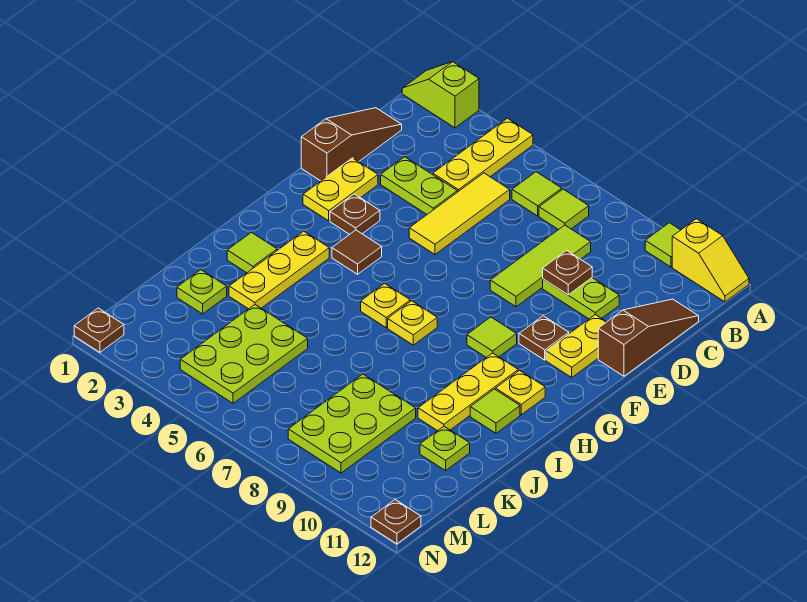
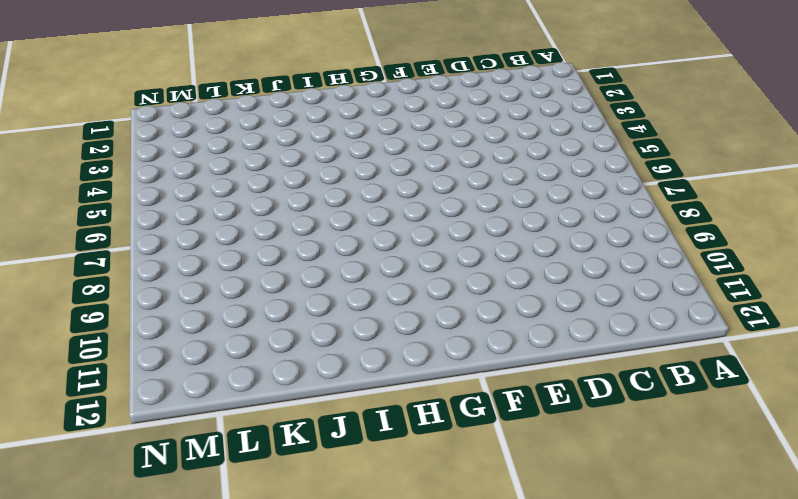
none -> lime slope A1:A2 level 1 top 2
none -> yellow plate A4:C4 level 1
none -> lime tile A10 level 1
none -> yellow slope A11:A12 level 1 top 11

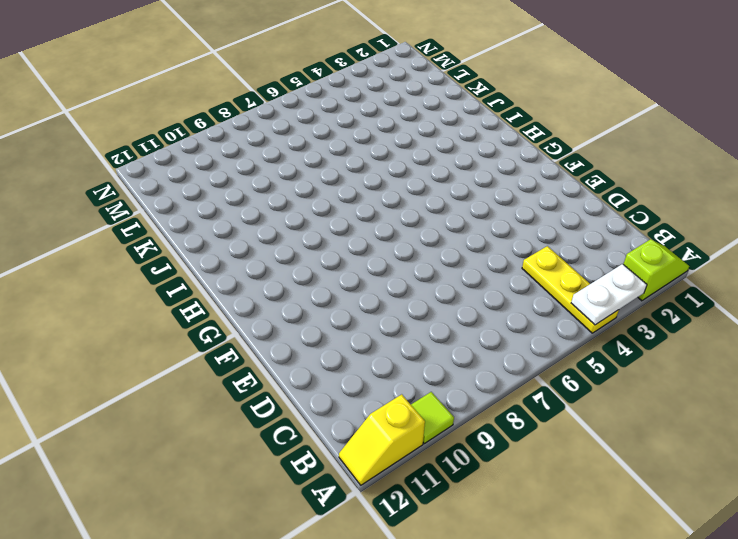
white plate A3:A4 level 2 -> none
none -> lime tile B6 level 1
none -> lime tile B7 level 1
none -> brown slope C1:E1 level 1 top E
none -> yellow tile C5:E5 level 1

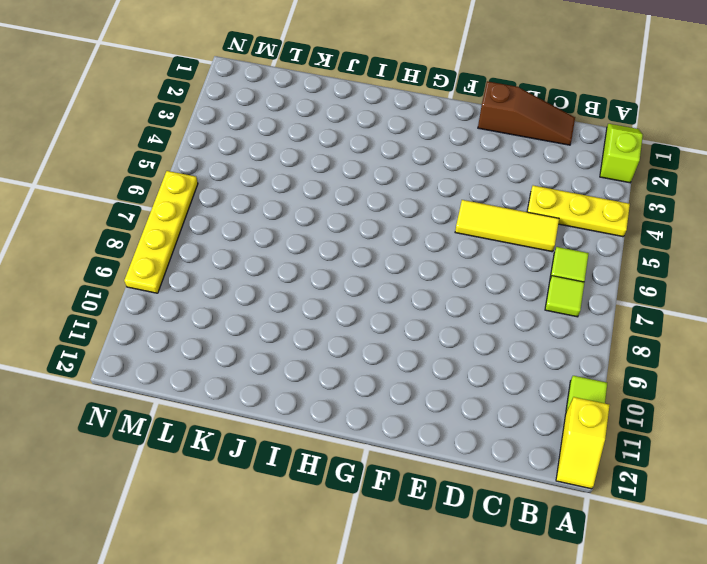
yellow plate N6:N9 level 1 -> none
none -> lime tile C8:E8 level 1
none -> brown slope C12:E12 level 1 top E
none -> lime plate D3:D4 level 1
none -> lime plate D9:D10 level 1

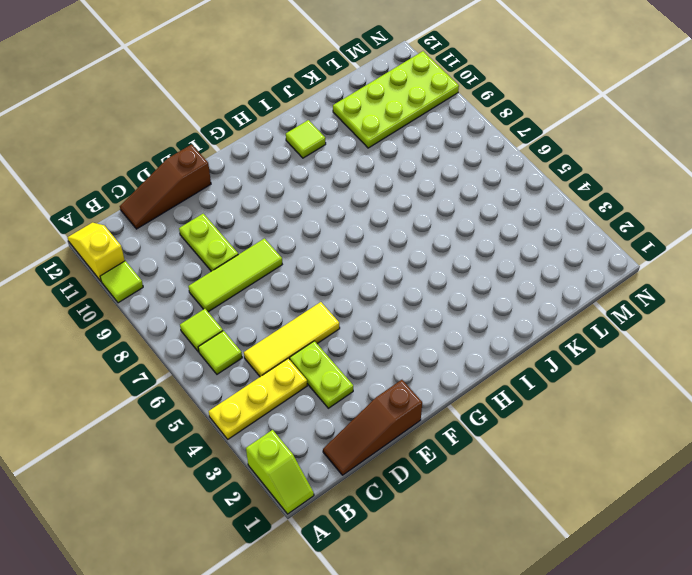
lime plate K10:N11 level 1 -> lime plate K11 level 1
none -> yellow plate E2:F2 level 1
none -> yellow plate E11:F11 level 1
none -> brown plate F3 level 1
none -> brown plate F10 level 1

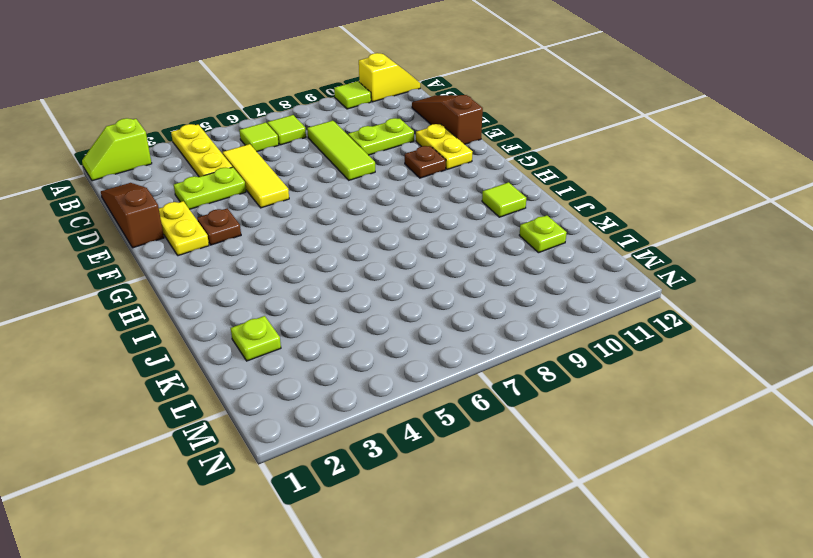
none -> brown tile G4 level 1
none -> lime tile G9 level 1
none -> yellow plate H3:J3 level 1
none -> yellow plate H6 level 1

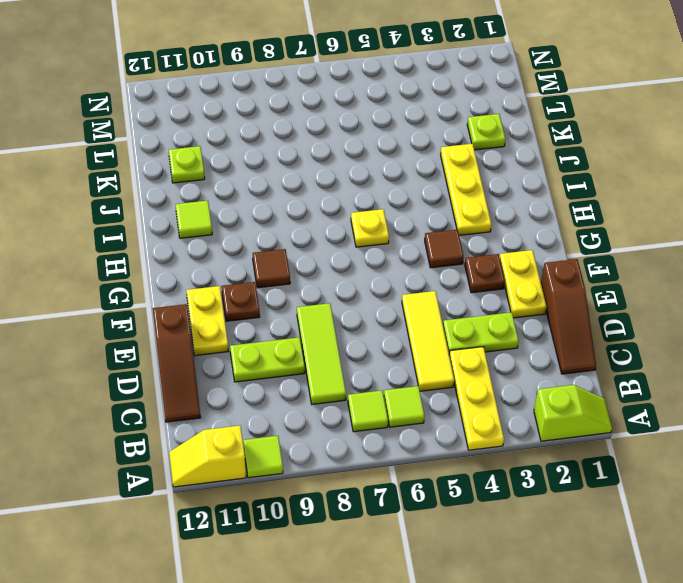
brown tile G9 level 1 -> lime tile G9 level 1
none -> yellow plate H7 level 1
none -> yellow plate H10:J10 level 1
none -> yellow plate H11 level 1
none -> lime tile I2 level 1

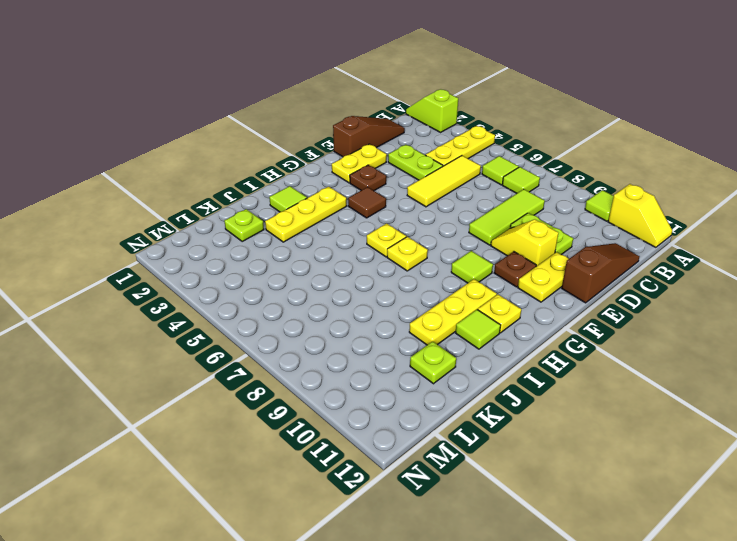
yellow slope E9:E10 level 1 top 10 -> none
none -> lime plate K4:M5 level 1
none -> lime plate K8:M9 level 1
none -> brown plate N1 level 1
none -> brown plate N12 level 1

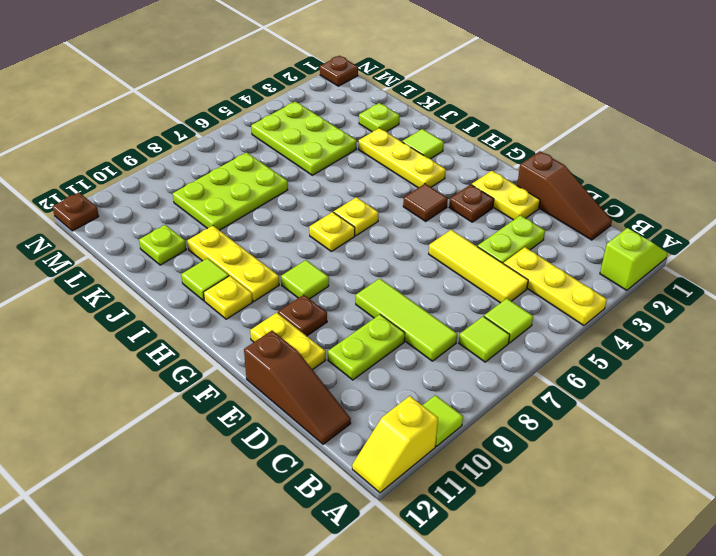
lime plate K7:L9 level 1 -> lime plate K8:M9 level 1
none -> brown plate D9 level 2

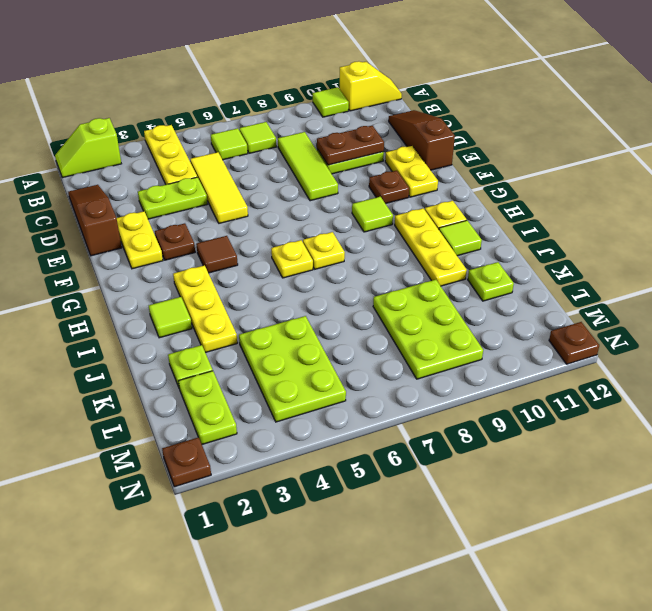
brown plate D9:D10 level 2 -> brown plate D9 level 2
lime plate L2:M2 level 1 -> none

